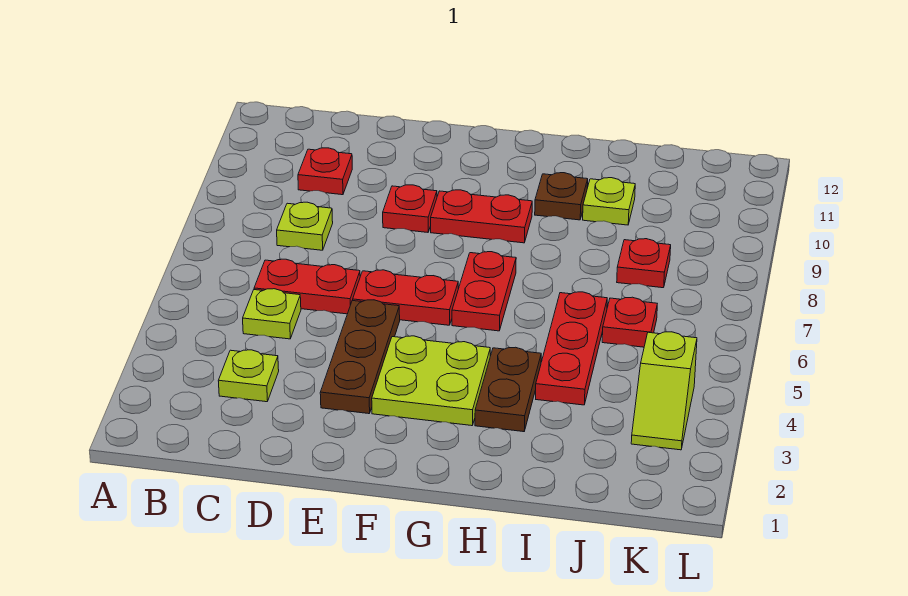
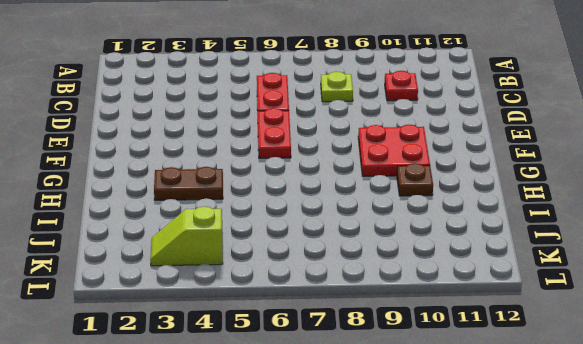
red plate F9:G10 level 1 -> red plate F9:G9 level 1
none -> lime plate C3 level 1
none -> lime plate C5 level 1
none -> brown plate E3:E5 level 1

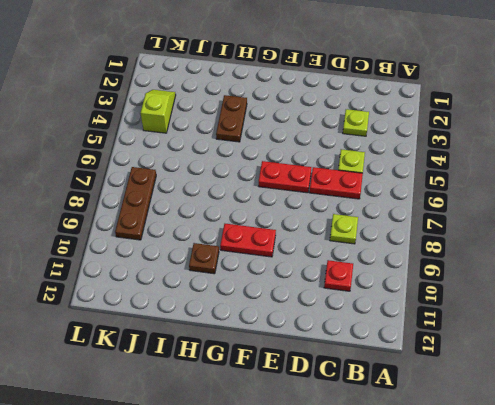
brown plate K7:K9 level 1 -> brown plate E3:E5 level 1
none -> red plate E9 level 1
none -> lime plate F3:G4 level 1
none -> red plate G6:G7 level 1

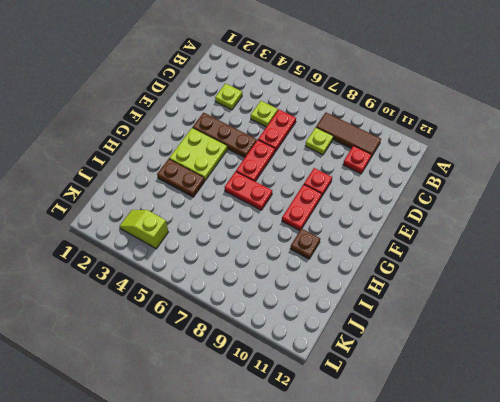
brown tile B8:B10 level 1 -> none
none -> red plate I4:I6 level 1
none -> lime plate I10 level 1
none -> red plate J6 level 1

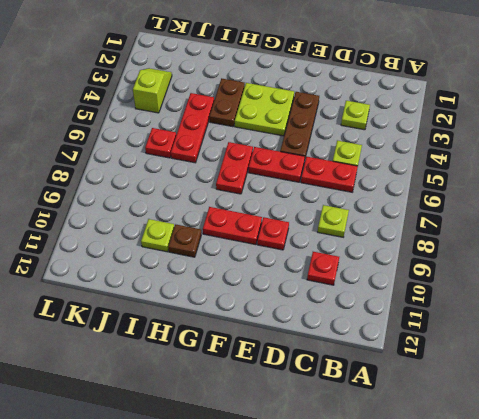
none -> red plate J8 level 1

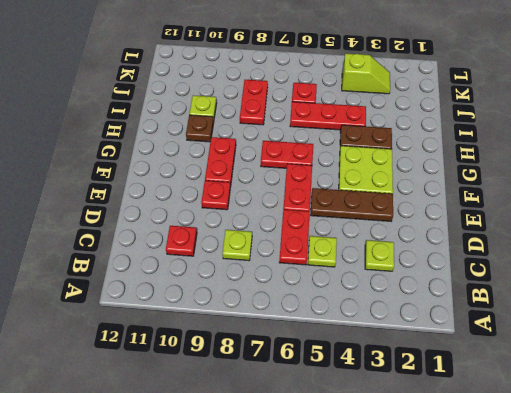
red plate I8:J8 level 1 -> red plate J8 level 1

